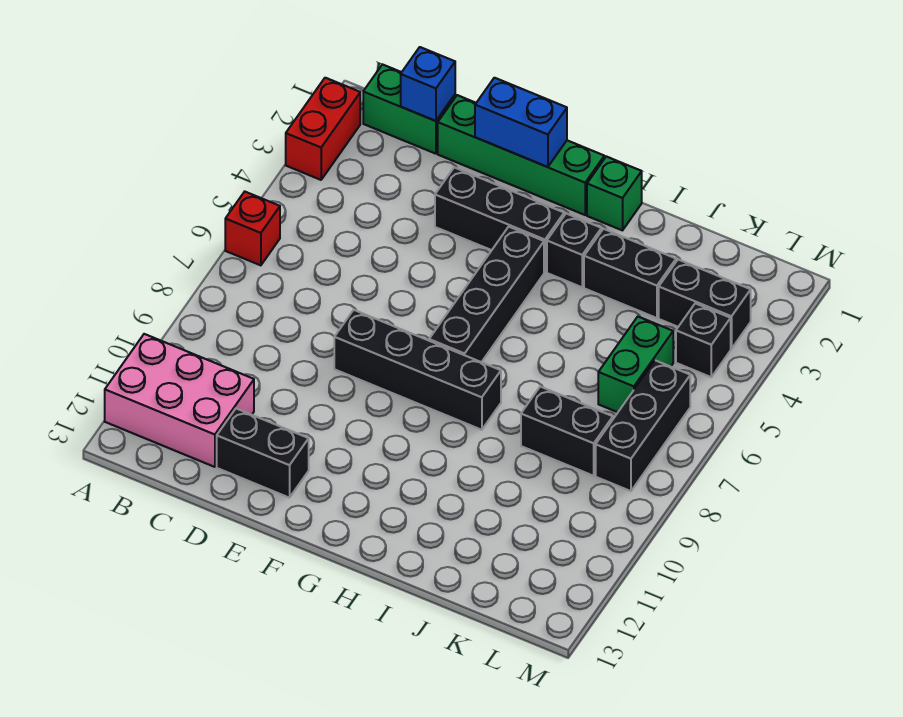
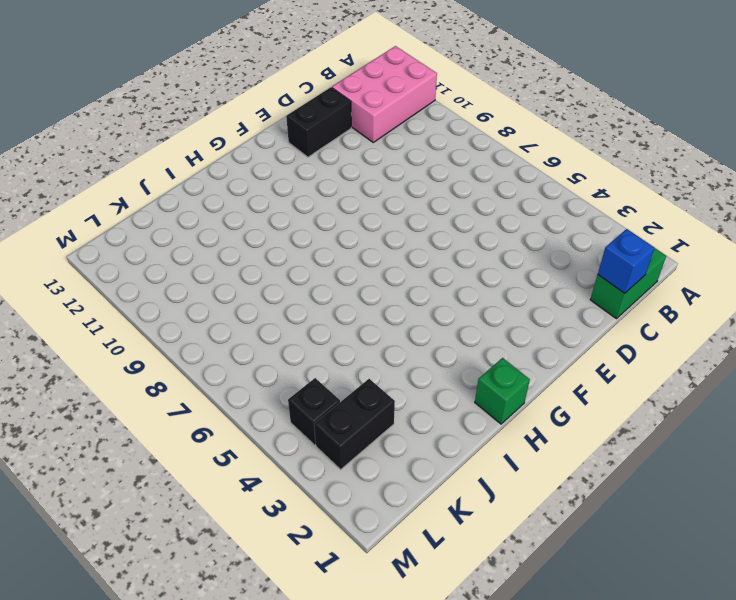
none -> red brick A2:A3 level 1
none -> red brick A6 level 1
none -> green brick D1:G1 level 1

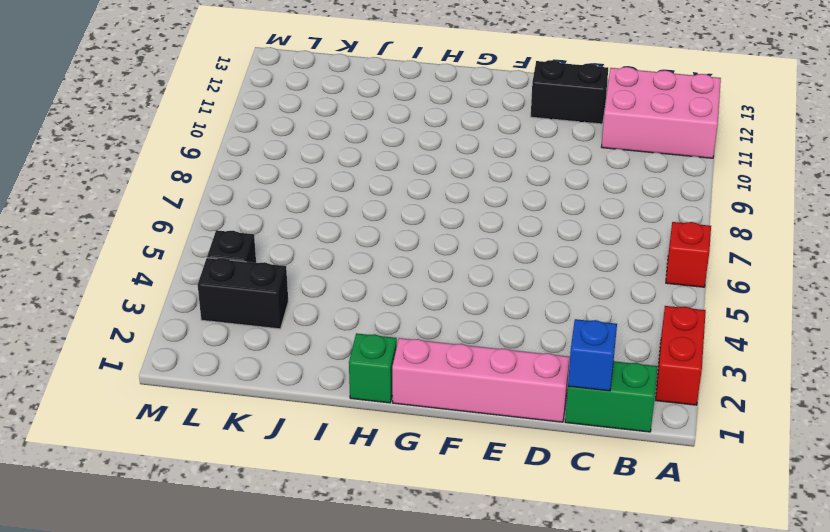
pink brick D1:G1 level 1 -> green brick D1:G1 level 1
none -> black brick E3:G3 level 1
none -> black brick E8:H8 level 1
none -> black brick G4:G7 level 1

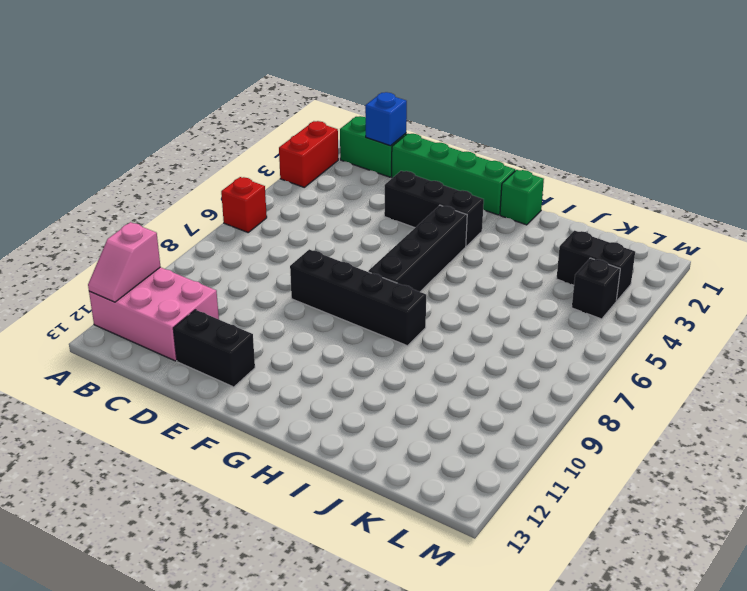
pink slope A11:A12 level 2 top 11 -> none
none -> black brick H3 level 1
none -> black brick I3:J3 level 1
none -> black brick J8:K8 level 1

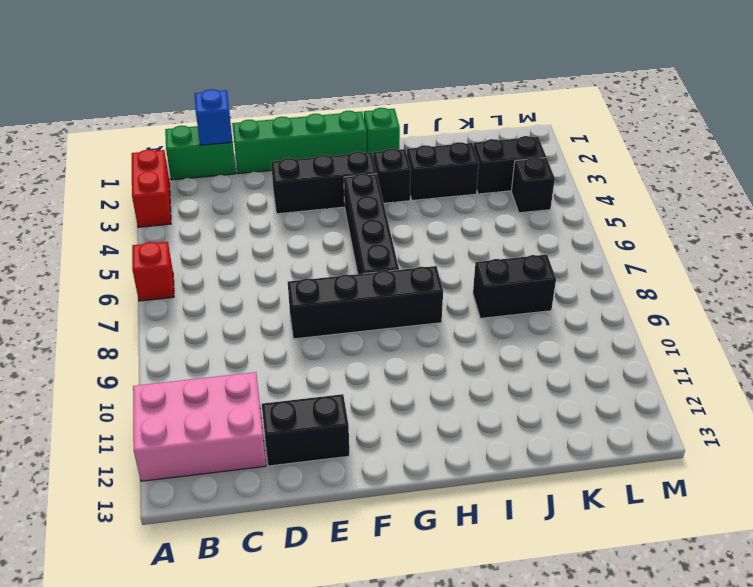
none -> green brick K5:K6 level 1
none -> black brick L6:L8 level 1
none -> blue brick E1:F1 level 2

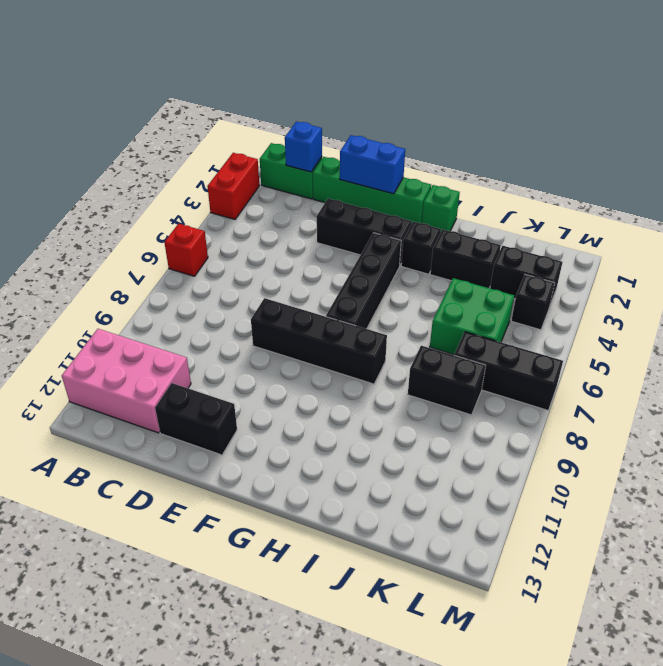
green brick J5:K6 level 1 -> green brick K5:K6 level 1
black brick K7:M7 level 1 -> black brick L6:L8 level 1

